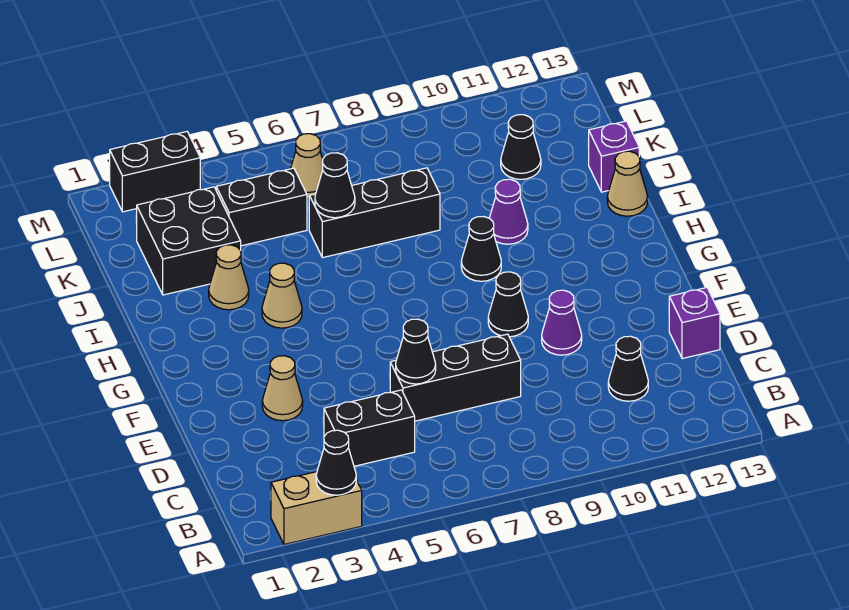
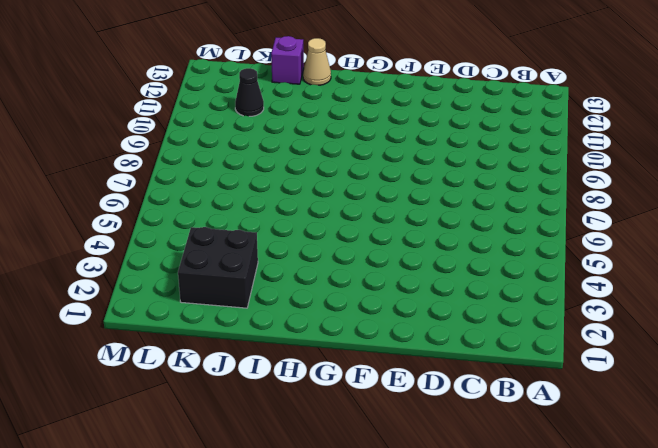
none -> tan brick A2:A3 level 1
none -> black brick C4:C5 level 1
none -> black cone C11 level 1

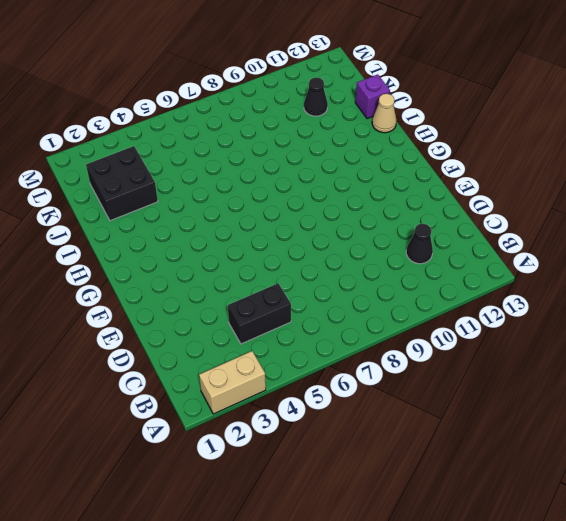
none -> black brick D6:D8 level 1
none -> purple brick D13 level 1
none -> tan cone E3 level 1

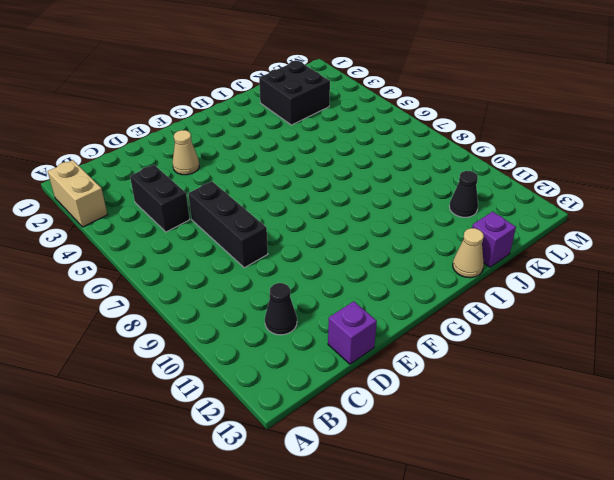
none -> purple cone E10 level 1
none -> black cone F9 level 1
none -> tan cone H4 level 1

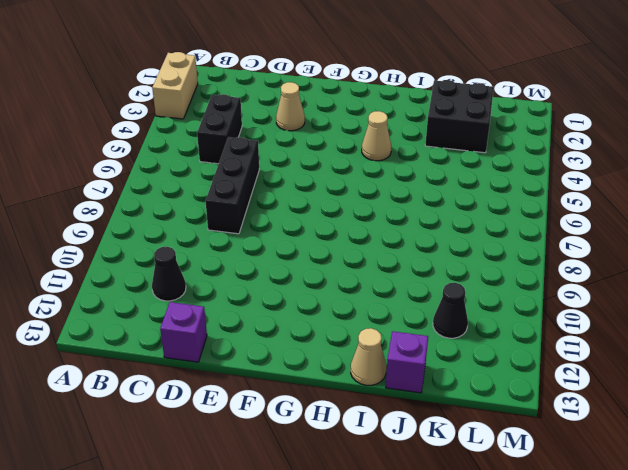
none -> purple cone E10 level 1
none -> black cone F9 level 1
none -> black cone H9 level 1

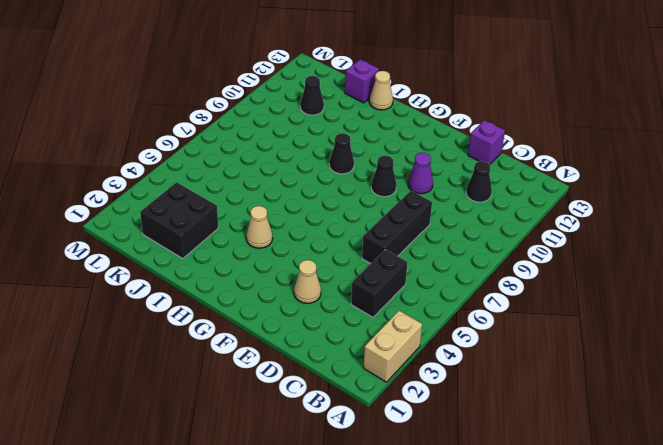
none -> tan cone I3 level 1
none -> purple cone I10 level 1
none -> black brick J6:J8 level 1

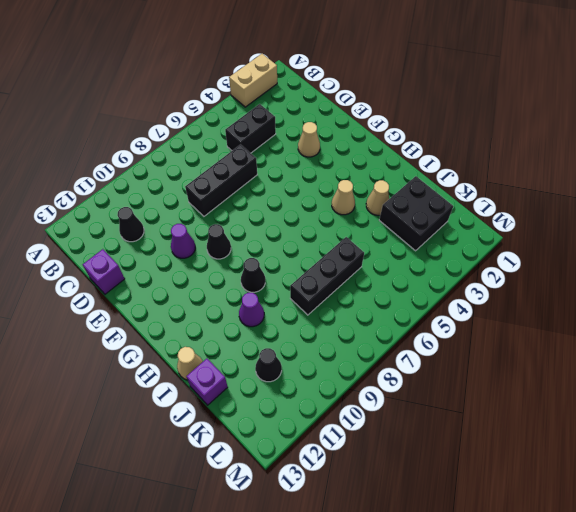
none -> black brick K4:K5 level 1
none -> tan cone L6 level 1
none -> black brick M2:M3 level 1

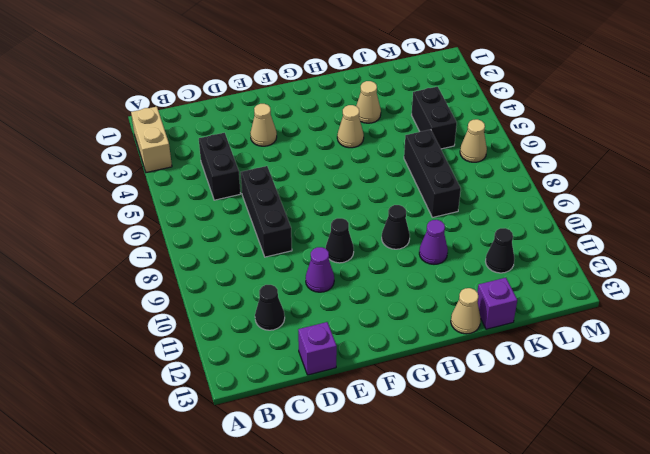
none -> black brick J2:K3 level 1
none -> black brick M2:M3 level 1
none -> black cone A3 level 2

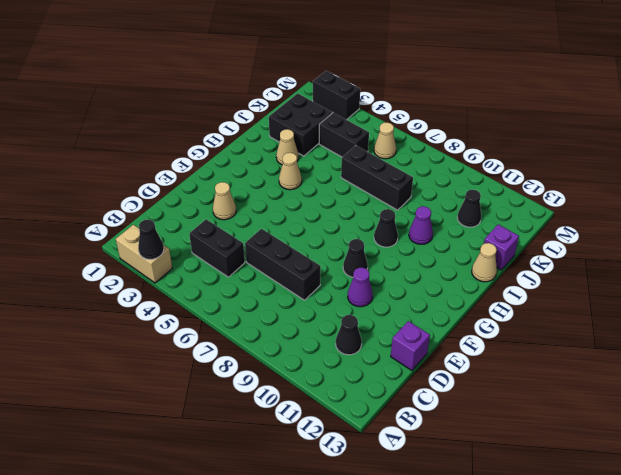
none -> black cone D6 level 2
none -> black cone J6 level 2

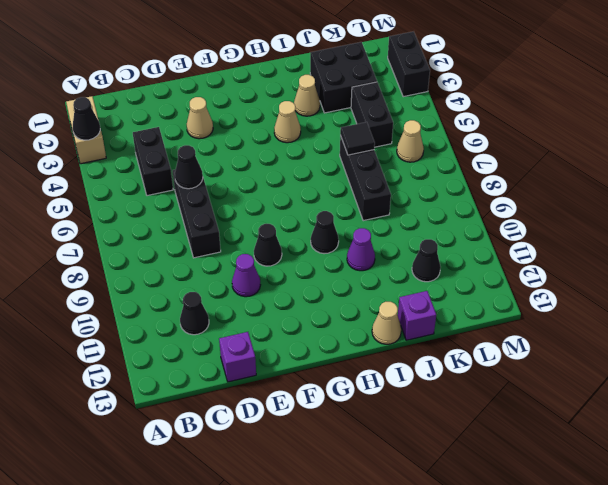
black tile J6 level 2 -> black cone J6 level 2

